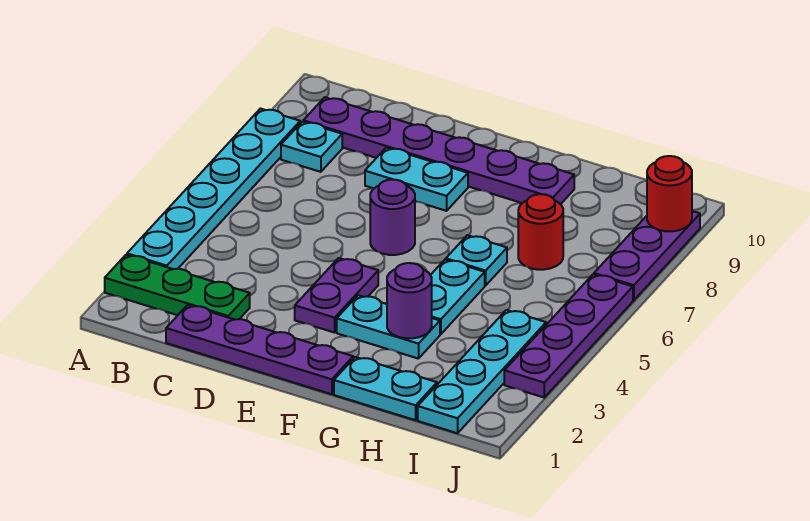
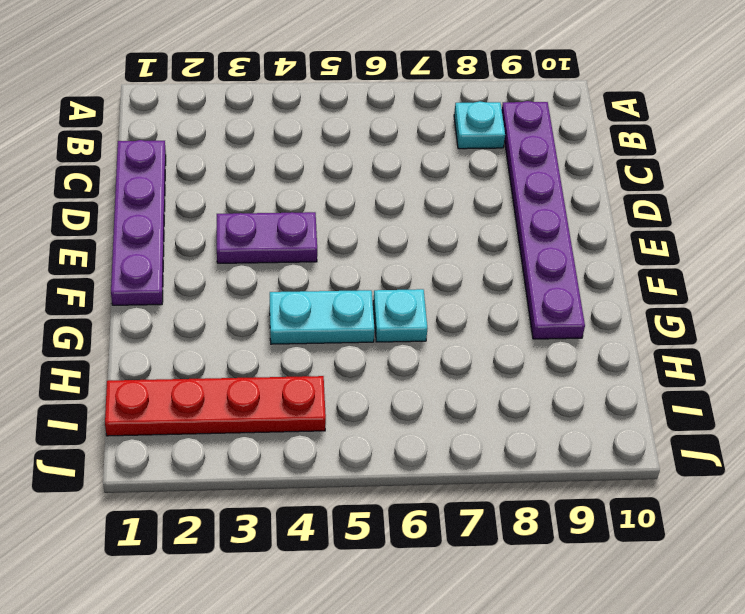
red plate I1:I4 level 1 -> cyan plate I1:I4 level 1
none -> green plate A2:C2 level 1
none -> cyan plate A3:A8 level 1
none -> cyan plate D8:E8 level 1

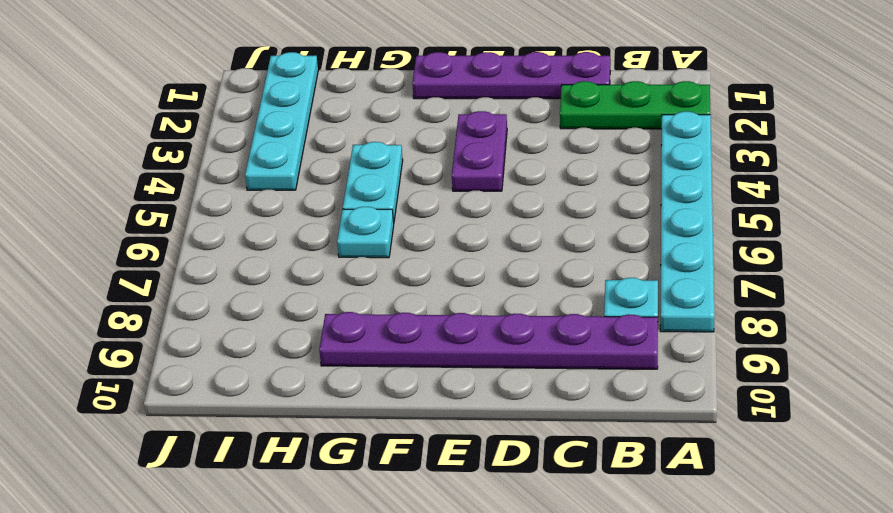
none -> cyan plate D8:E8 level 1
none -> purple round brick E6 level 1
none -> cyan plate F3:G3 level 1

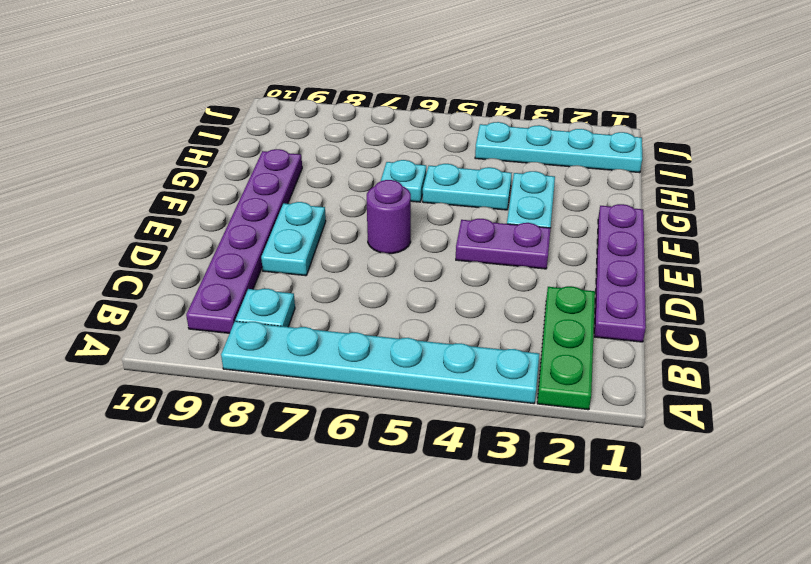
none -> cyan plate G1:H1 level 1
none -> red round brick H7 level 1
none -> purple plate J3:J6 level 1

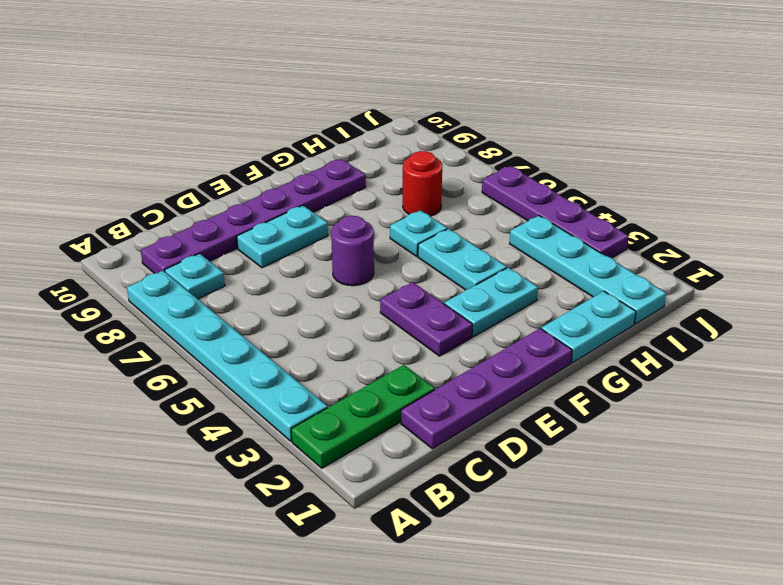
none -> purple plate J7:J9 level 1
none -> purple round brick G3 level 2
none -> red round brick J9 level 2

